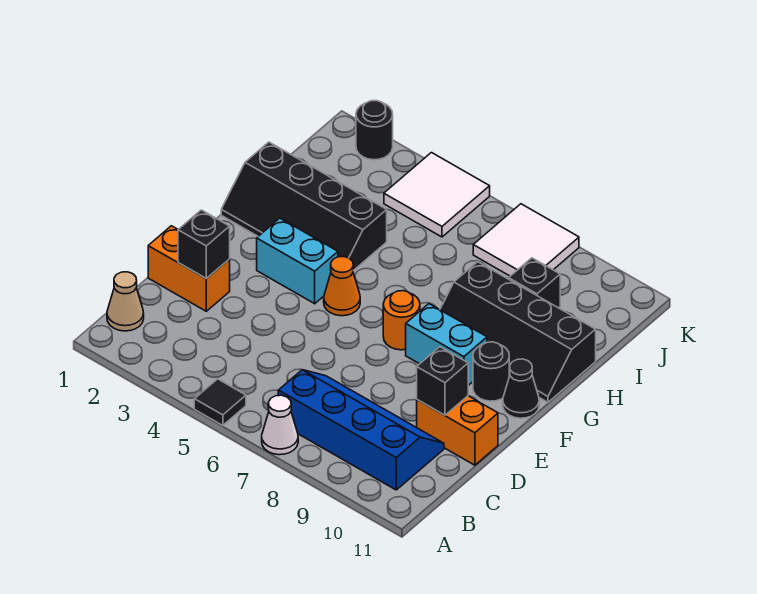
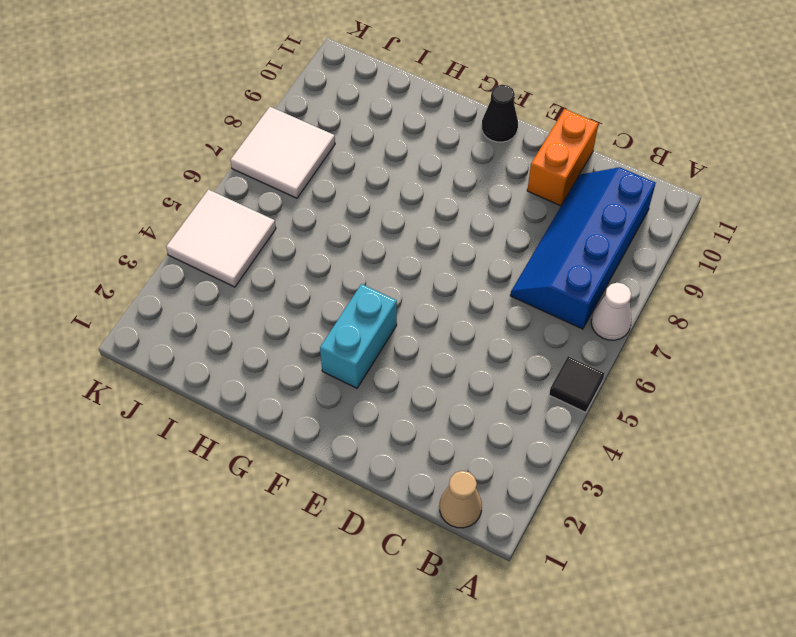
none -> orange brick D1:D2 level 1
none -> orange cone F5 level 1
none -> orange round brick F7 level 1

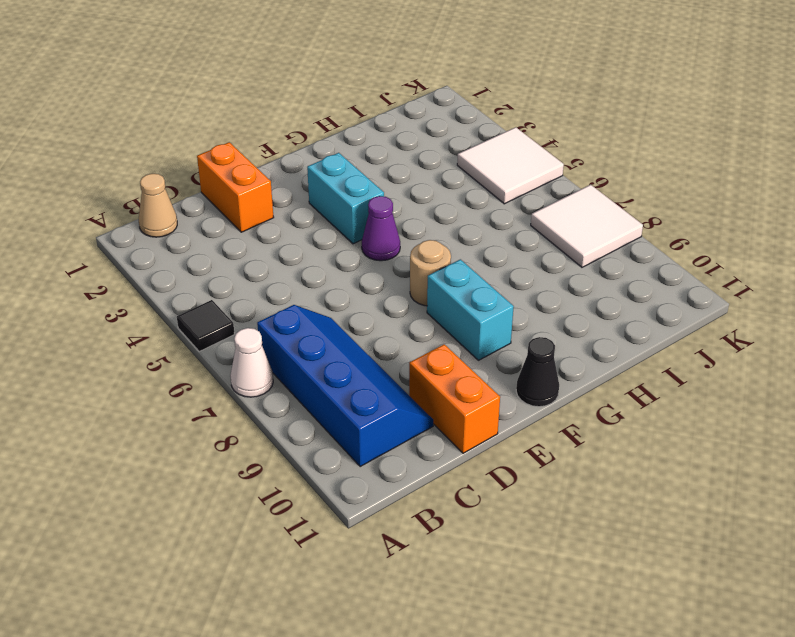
purple cone F5 level 1 -> orange cone F5 level 1
tan round brick F7 level 1 -> orange round brick F7 level 1
none -> black round brick F10 level 1
none -> black slope G1:H4 level 1 top H
none -> black slope G8:H11 level 1 top H

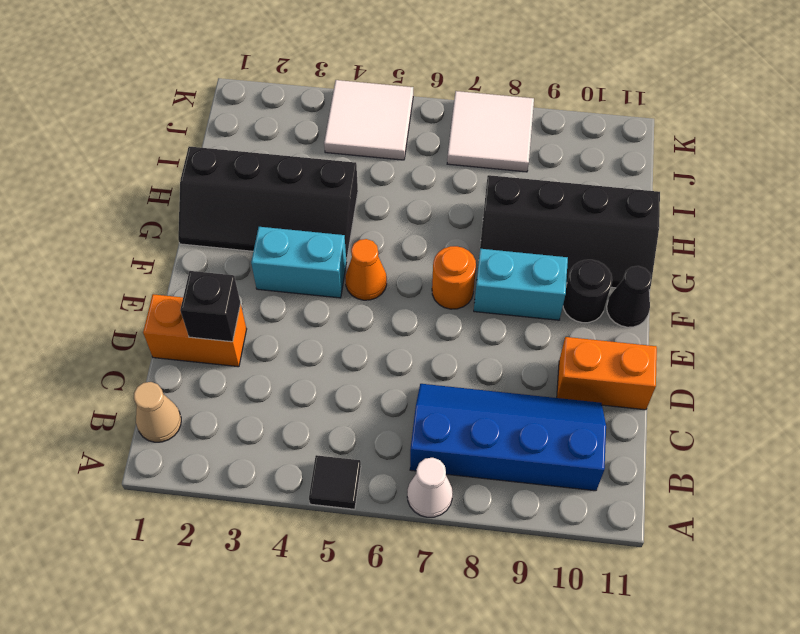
none -> black brick I9 level 1
none -> black round brick K2 level 1
none -> black brick D10 level 2

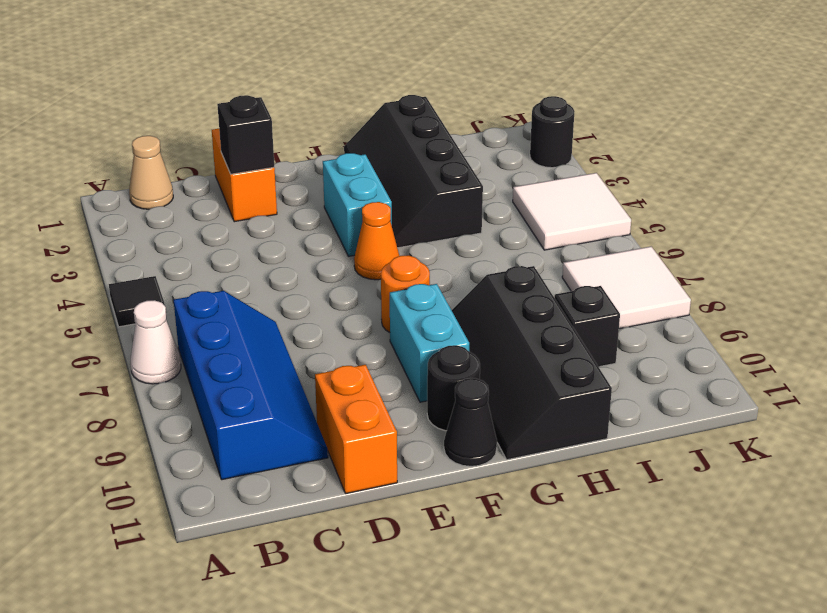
none -> black brick D10 level 2

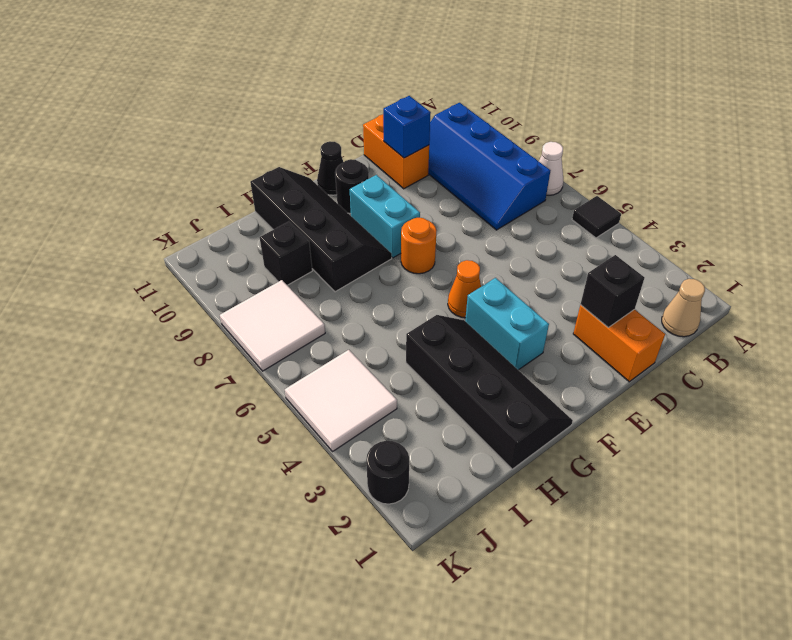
blue brick D10 level 2 -> black brick D10 level 2

